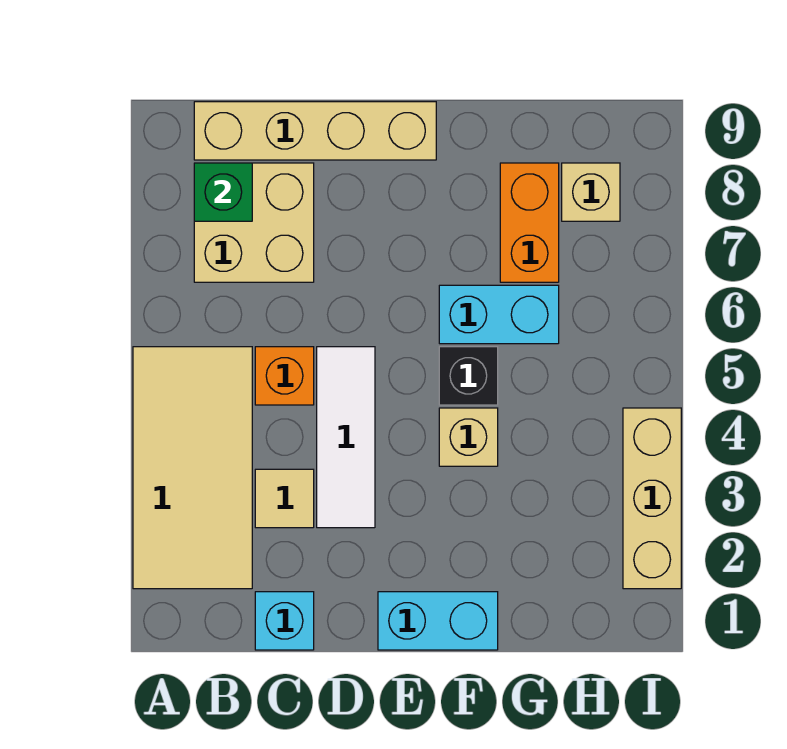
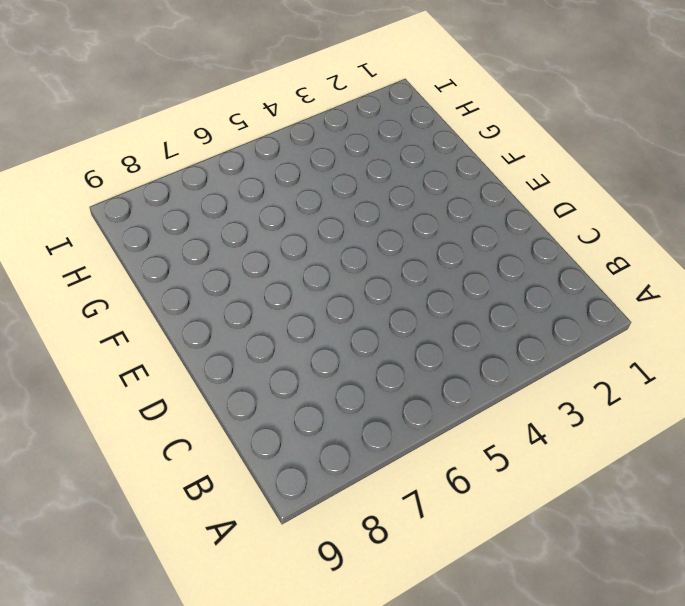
none -> tan tile A2:B5 level 1
none -> tan brick B7:C8 level 1
none -> tan brick B9:E9 level 1

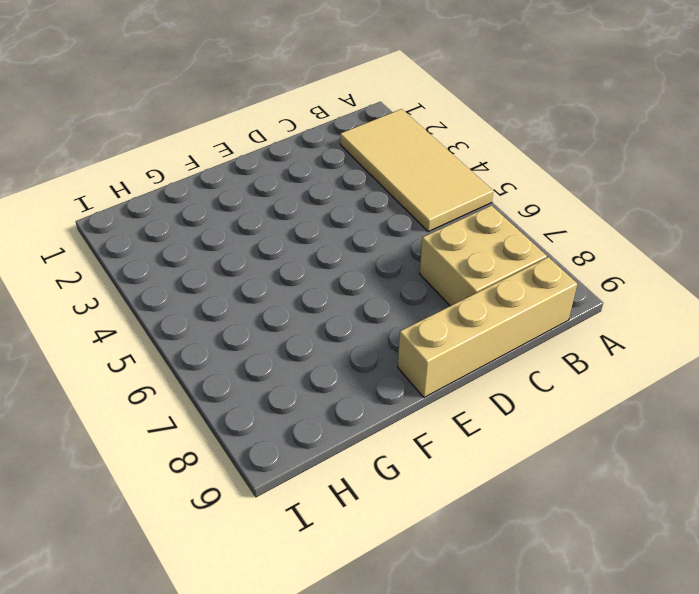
none -> cyan brick C1 level 1
none -> tan tile C3 level 1
none -> orange brick C5 level 1

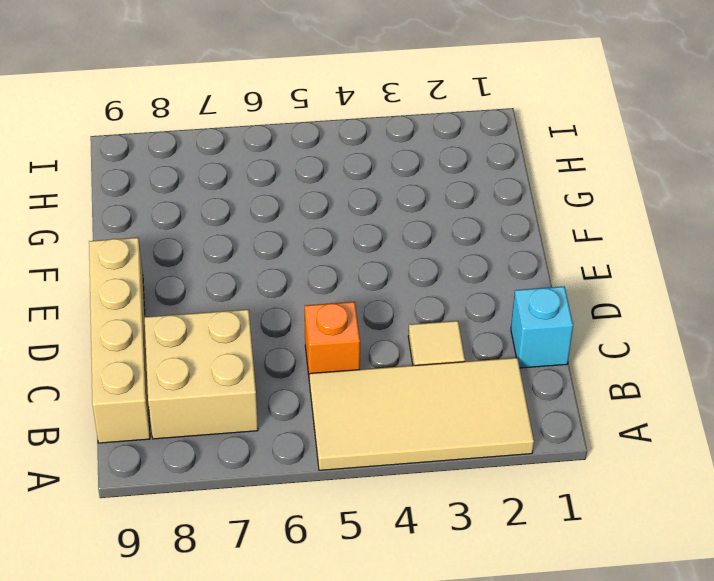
none -> white tile D3:D5 level 1
none -> cyan brick E1:F1 level 1
none -> tan brick F4 level 1

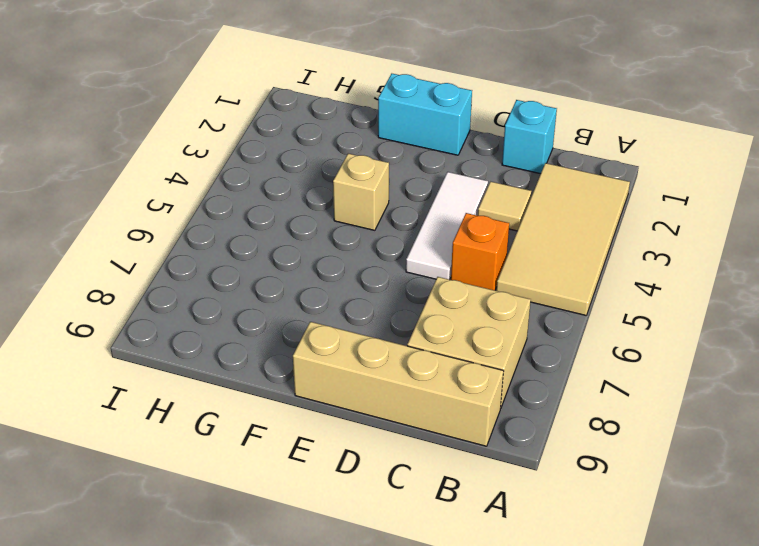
none -> black brick F5 level 1
none -> cyan brick F6:G6 level 1
none -> orange brick G7:G8 level 1

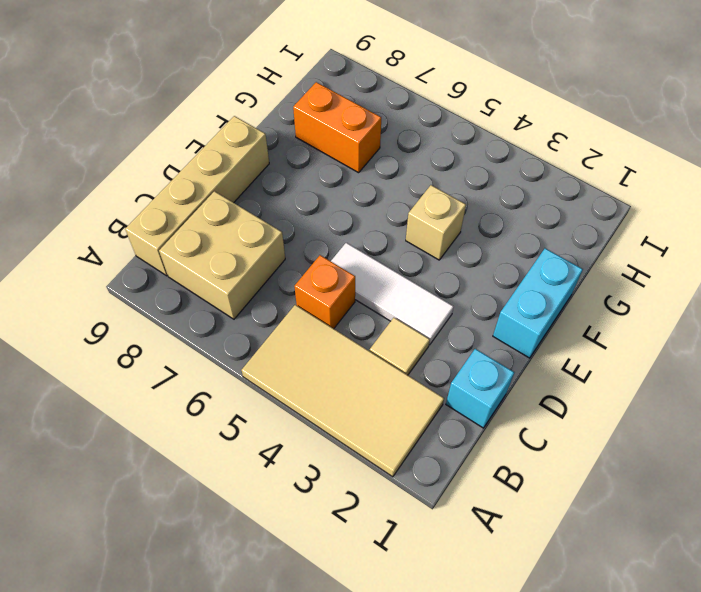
none -> black brick F5 level 1
none -> cyan brick F6:G6 level 1
none -> tan brick H8 level 1

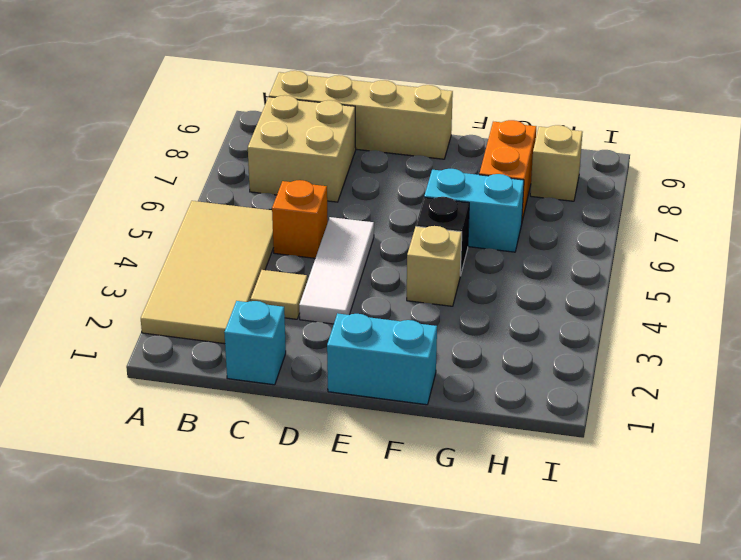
none -> tan brick I2:I4 level 1
none -> green brick B8 level 2

